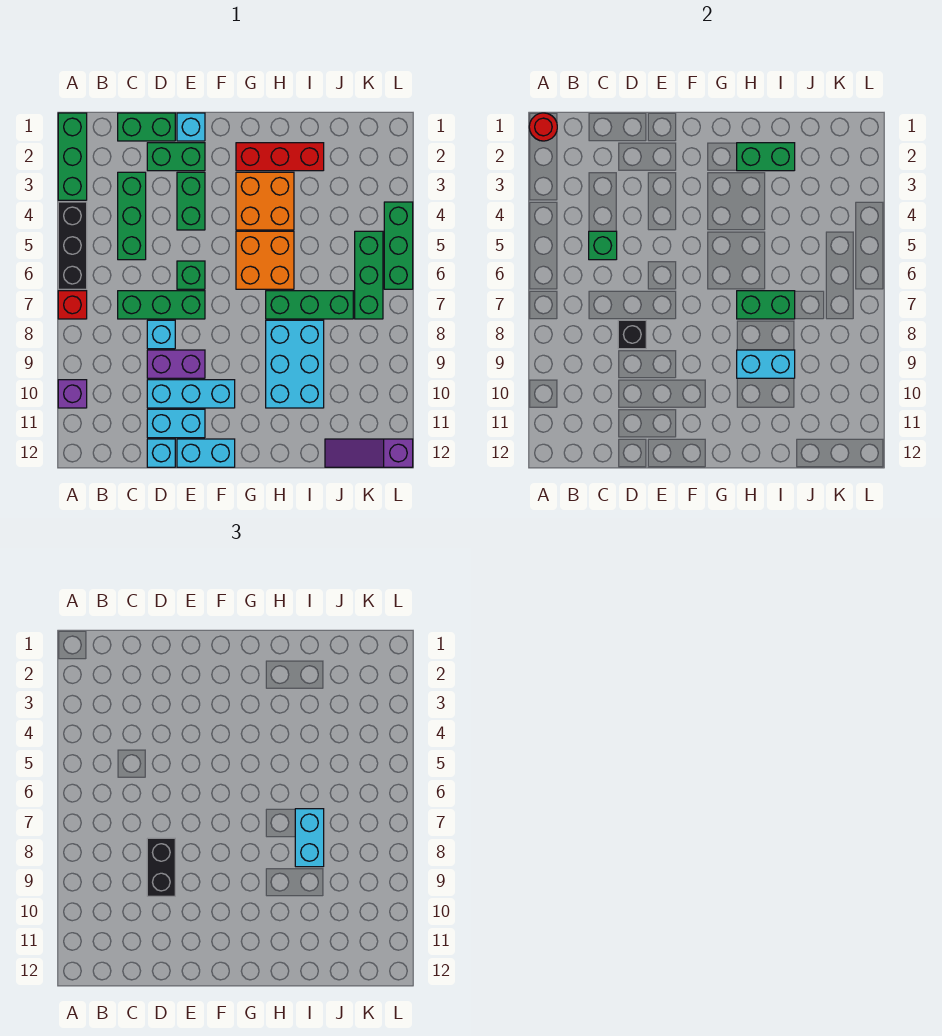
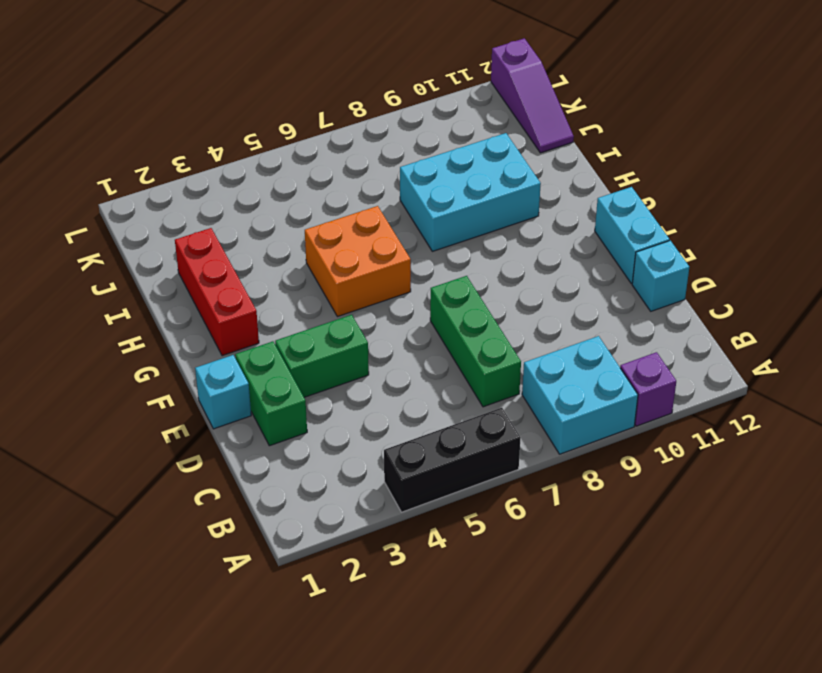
cyan brick A8:B9 level 1 -> none
none -> green brick A1:A3 level 1
none -> red brick A7 level 1
none -> green brick C1:D1 level 1
none -> green brick C3:C5 level 1

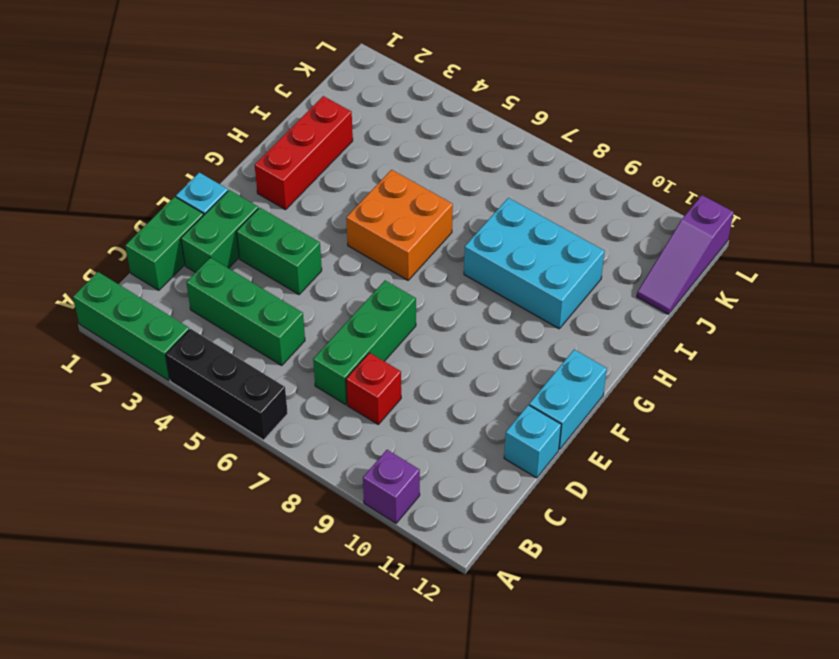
red brick C8 level 1 -> red brick A7 level 1
none -> cyan brick D8 level 1
none -> purple brick D9:E9 level 1
none -> cyan brick D10:F10 level 1
none -> cyan brick D11:E11 level 1

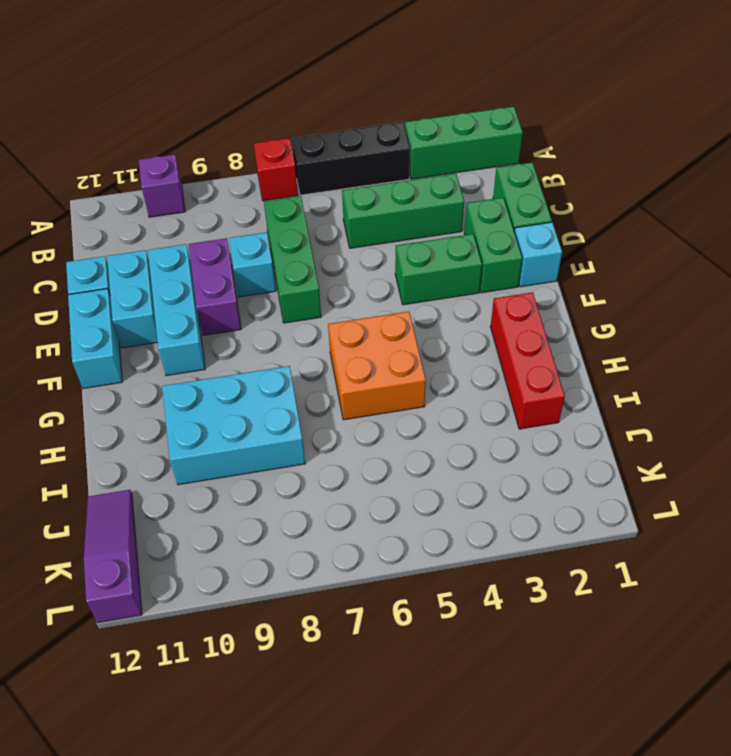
none -> green brick E6 level 1
none -> orange brick G3:H4 level 1
none -> green brick H7:J7 level 1
none -> green brick K5:K7 level 1

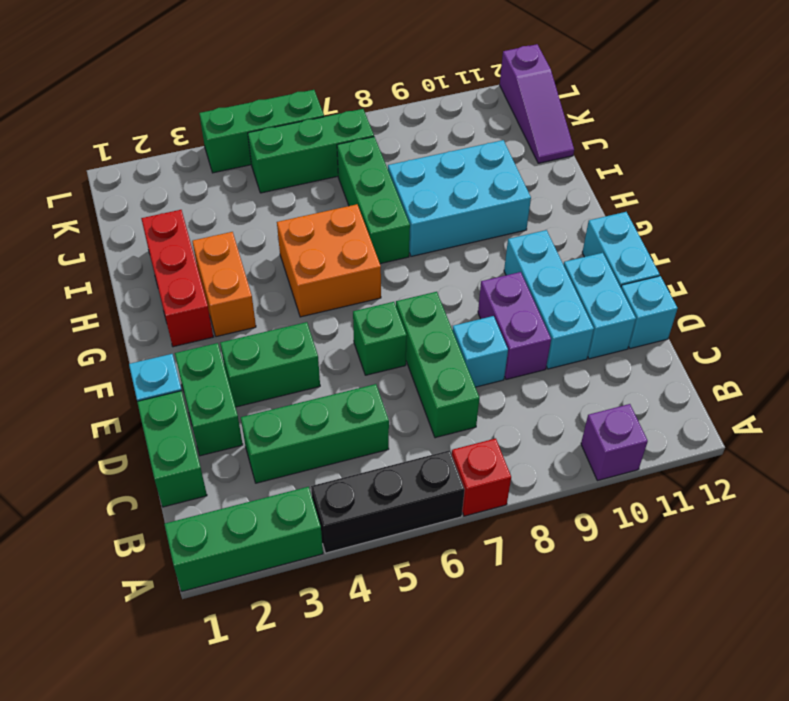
orange brick G3:H3 level 1 -> orange brick G3:H4 level 1
none -> red round brick A1 level 2
none -> green brick C5 level 2
none -> black brick D8 level 2
none -> green brick H2:I2 level 2

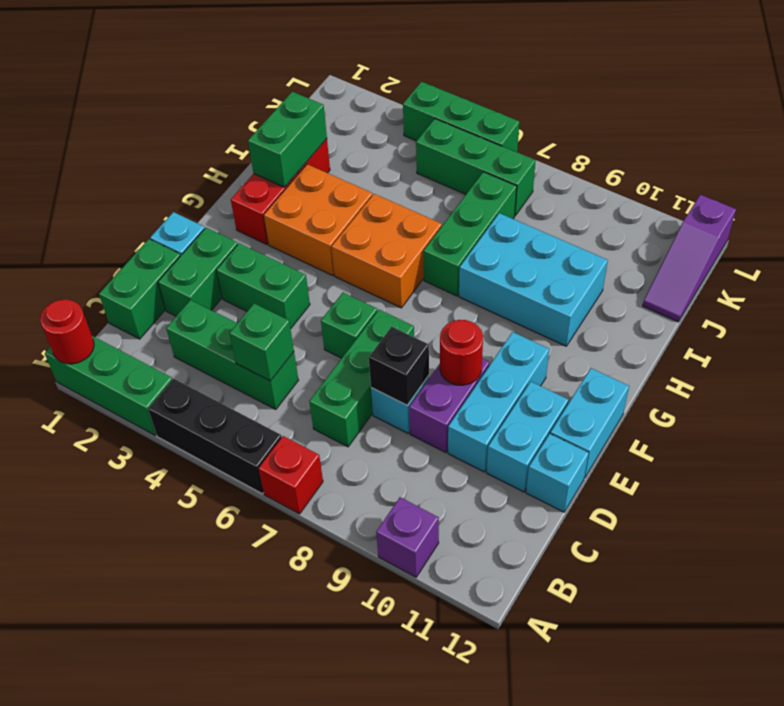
red round brick E9 level 2 -> none
none -> green brick H7:I7 level 2
none -> cyan brick H9:I9 level 2
none -> black brick D8:D9 level 3
none -> cyan brick I7:I8 level 3

